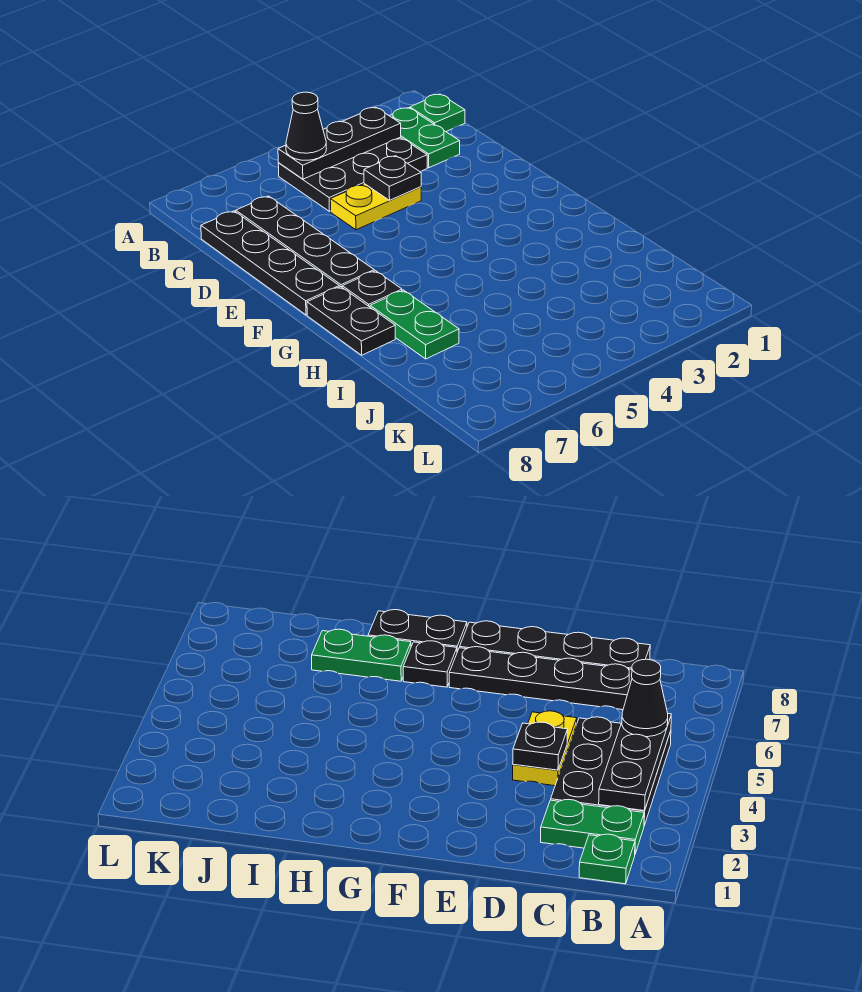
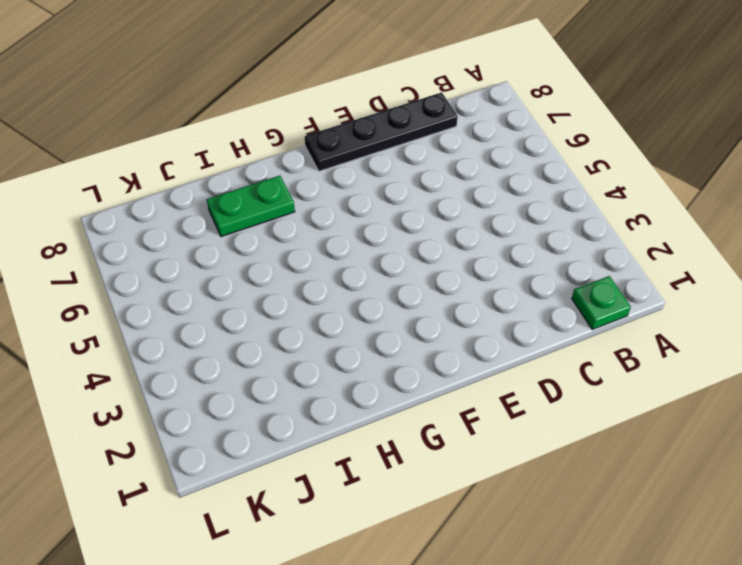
none -> green plate B2:C2 level 1
none -> black plate B3:C5 level 1
none -> black plate C7:F7 level 1

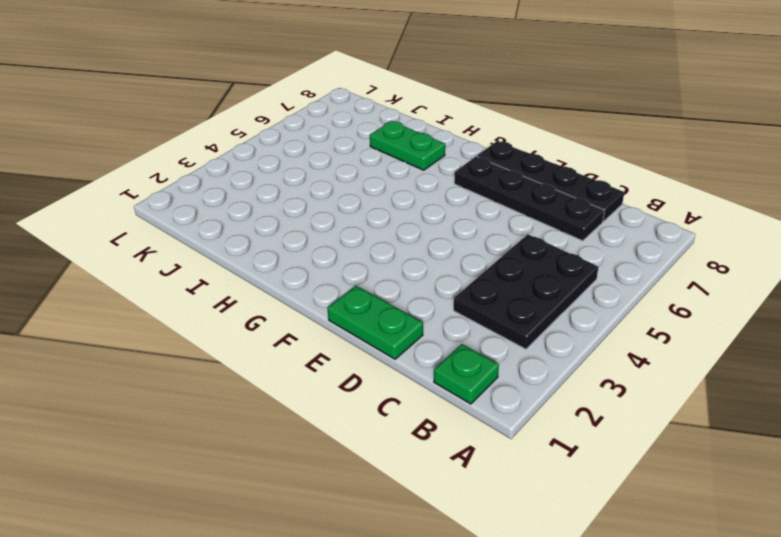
green plate D1:E1 level 1 -> green plate B2:C2 level 1
none -> yellow plate D4:D5 level 1
none -> black plate G7 level 1
none -> black plate G8:H8 level 1

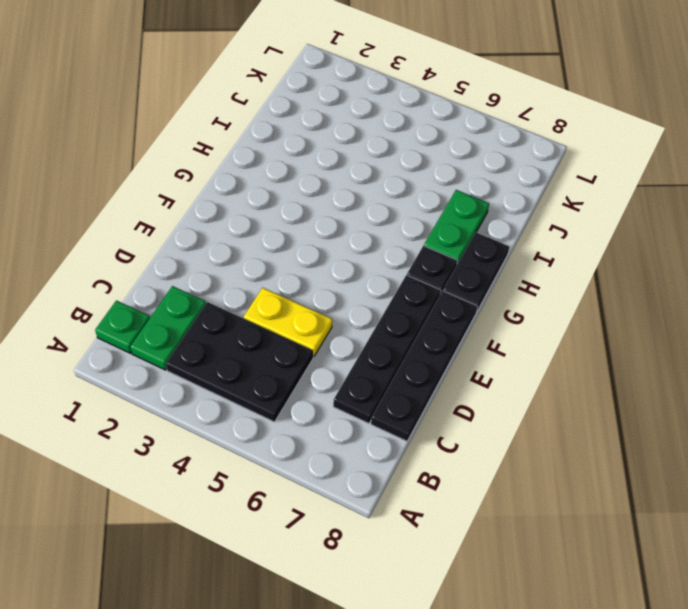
none -> black plate B3:B5 level 2
none -> black plate D4 level 2
none -> black cone B5 level 3

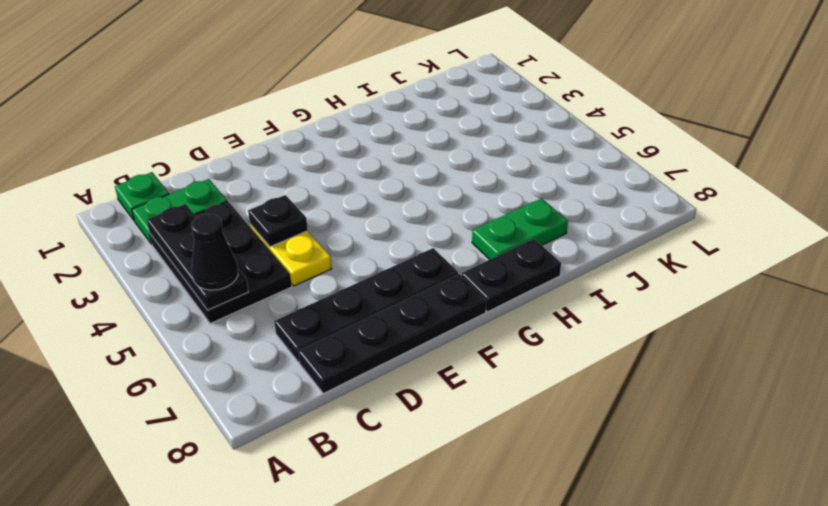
none -> black plate G7 level 1

